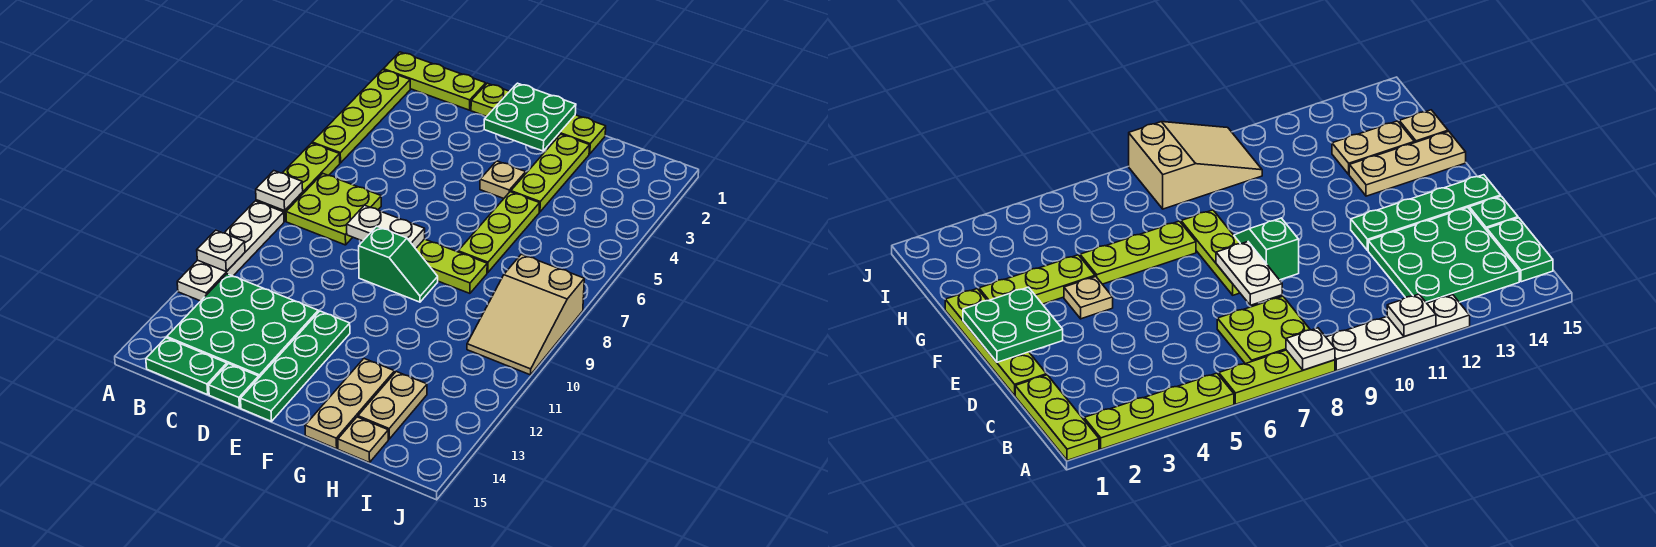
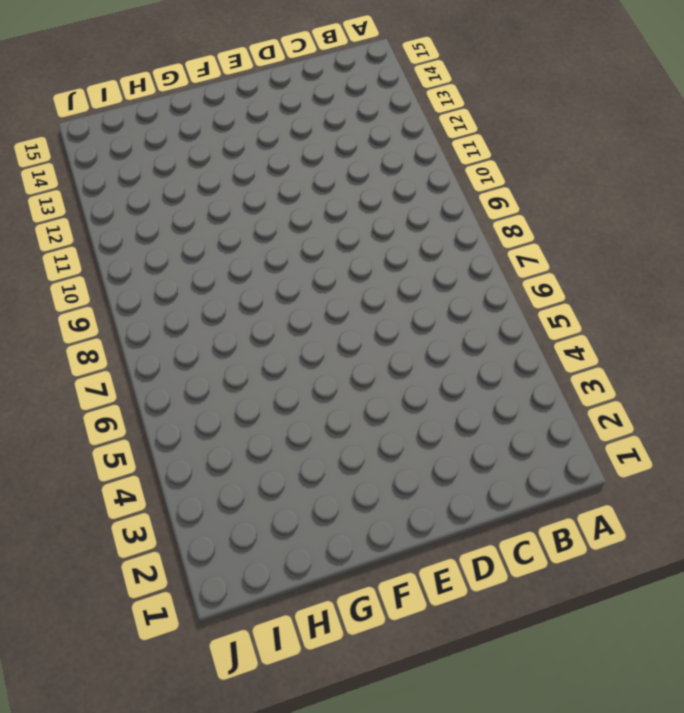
none -> lime plate A1:C1 level 1
none -> lime plate A2:A5 level 1
none -> lime plate A6:A8 level 1

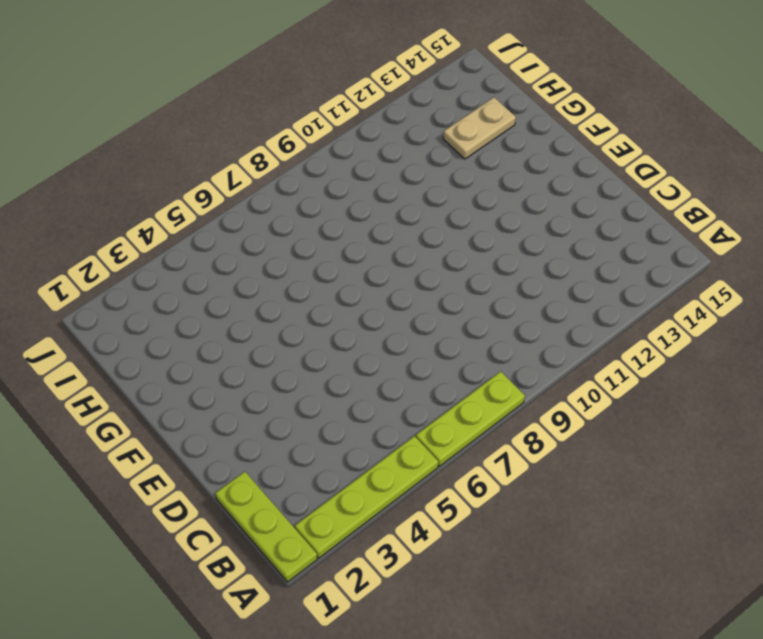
none -> white plate A9:A12 level 1
none -> lime plate B7:C8 level 1
none -> green plate B12:D14 level 1

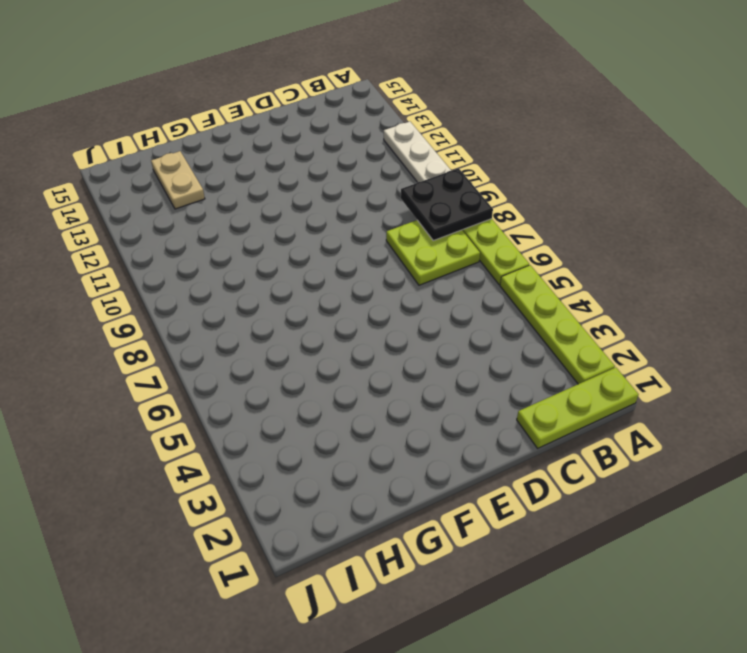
black plate A8:B9 level 2 -> white plate A8 level 2
none -> green plate B12:D14 level 1
none -> green plate B15:C15 level 1
none -> lime plate D1:G1 level 1

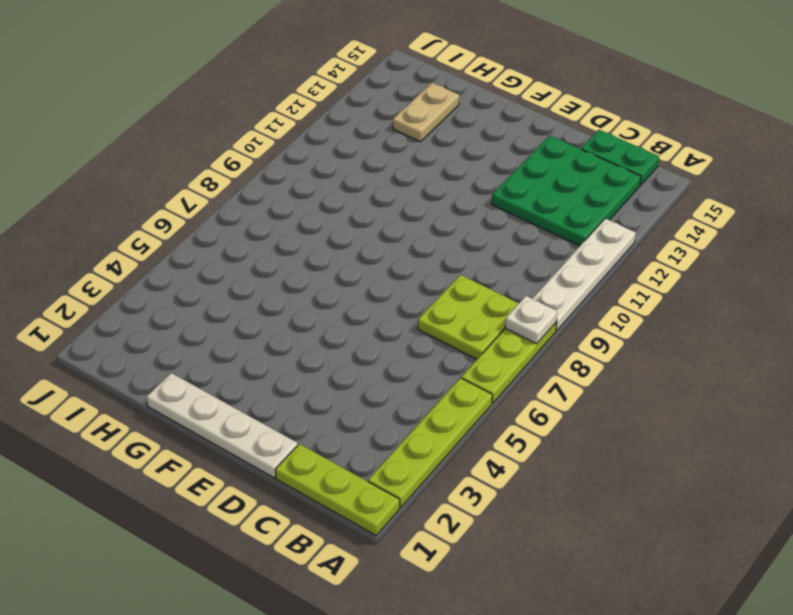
white plate D1:G1 level 1 -> lime plate D1:G1 level 1
none -> green plate D15 level 1
none -> lime plate E8:G8 level 1
none -> green slope E9:F9 level 1 top E

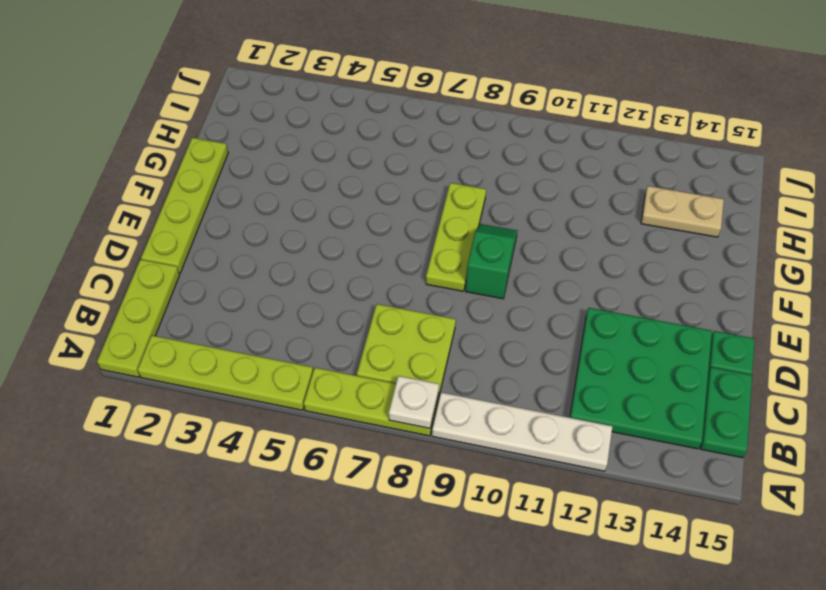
none -> green plate E12:E15 level 1
none -> tan plate F4 level 1
none -> lime plate G2:G4 level 1

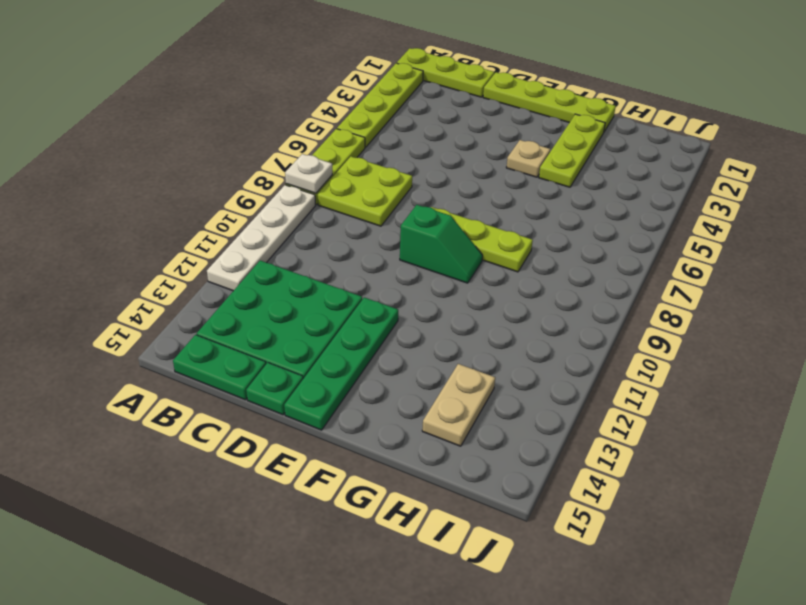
none -> lime plate G5:G7 level 1
none -> tan plate G13:G15 level 1
none -> tan plate H15 level 1

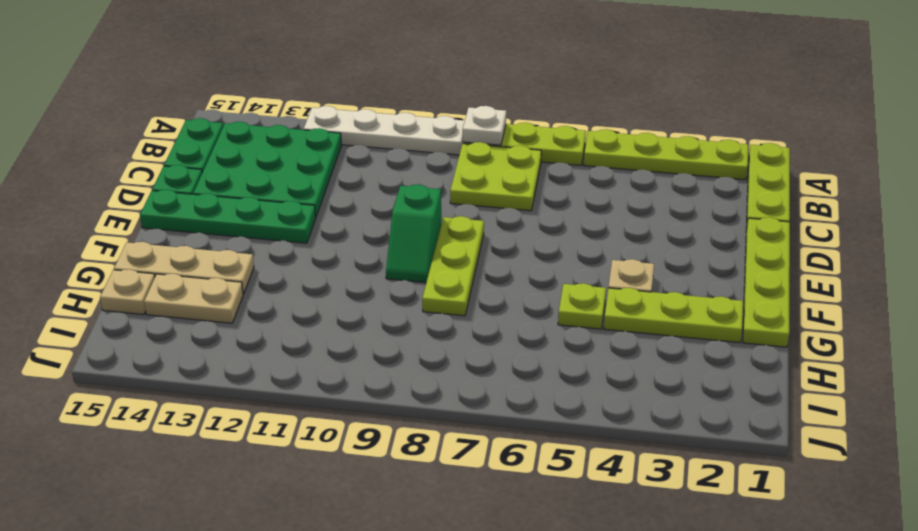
lime plate G5 level 1 -> lime plate G5:G7 level 1
none -> tan slope I8:J10 level 1 top 8
none -> white plate A11 level 2
none -> white plate D8:E8 level 2

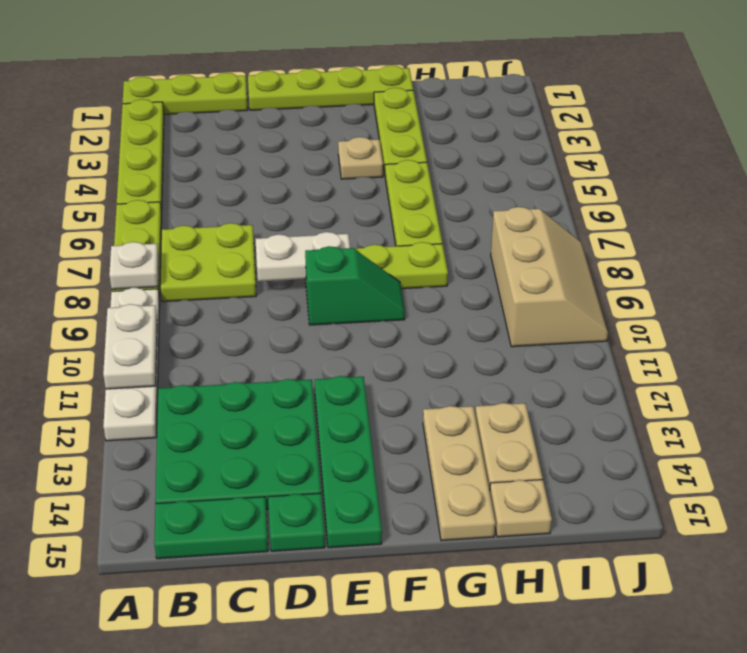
white plate A10:A11 level 2 -> white plate A11 level 2
tan slope I8:J10 level 1 top I -> tan slope I8:J10 level 1 top 8
none -> green plate E1:F2 level 2

